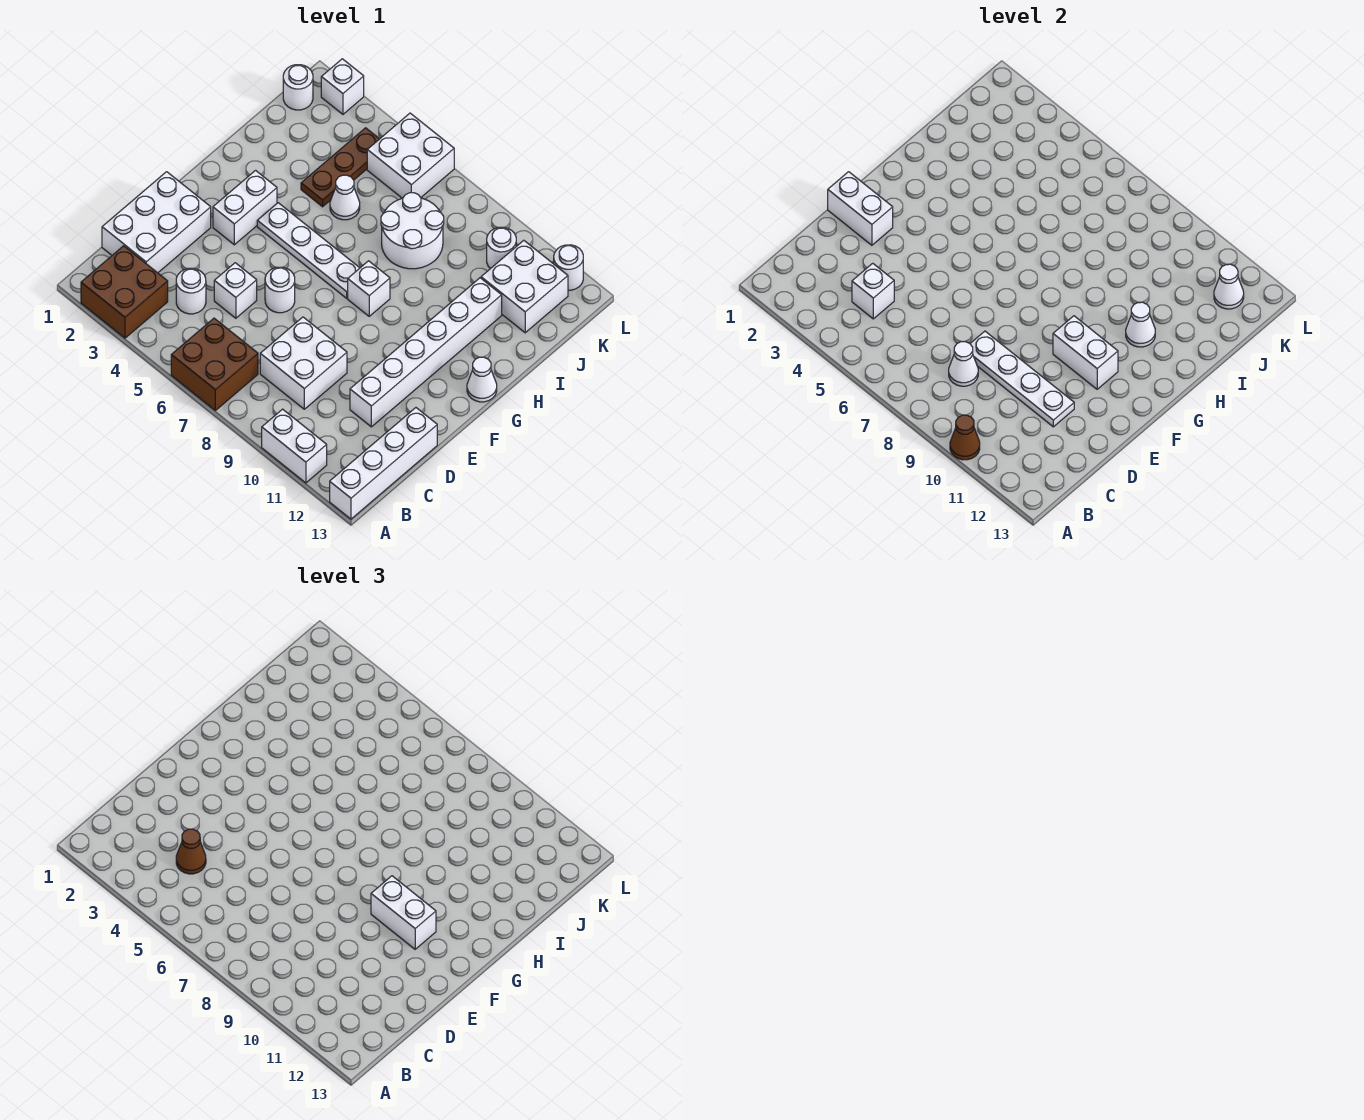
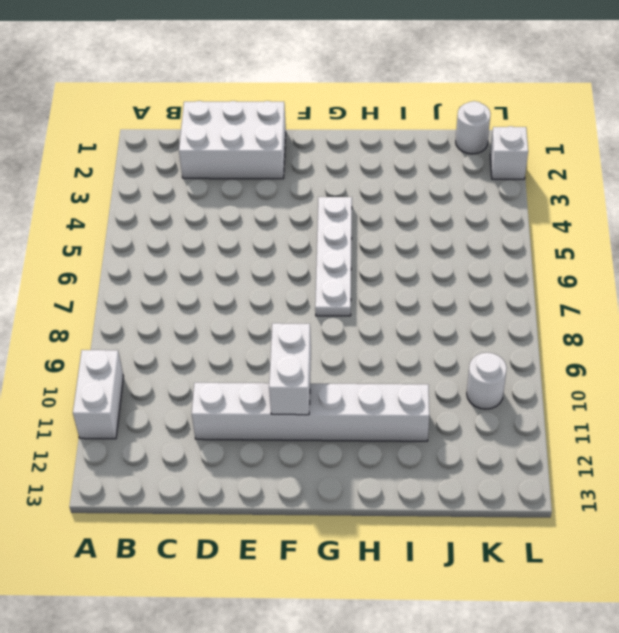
none -> brown brick A2:B3 level 1
none -> brown brick A6:B7 level 1
none -> white brick A13:D13 level 1
none -> white round brick C4 level 1

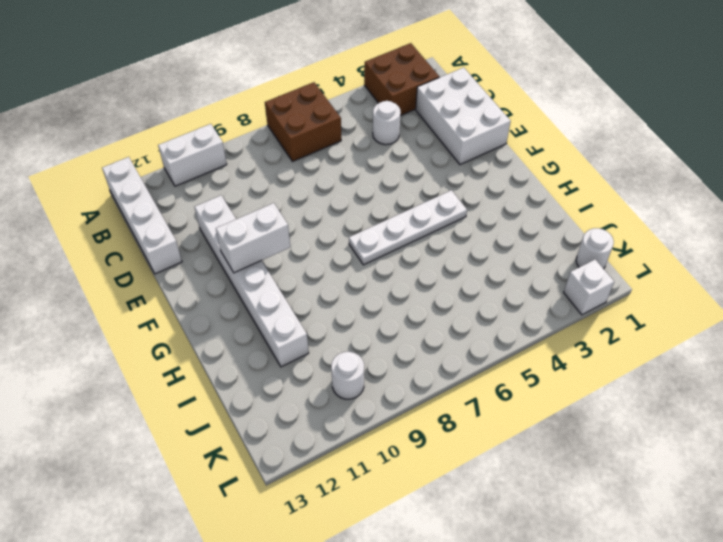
none -> white brick C8:D9 level 1
none -> white brick D5 level 1
none -> white round brick E6 level 1
none -> white brick F3:G3 level 1

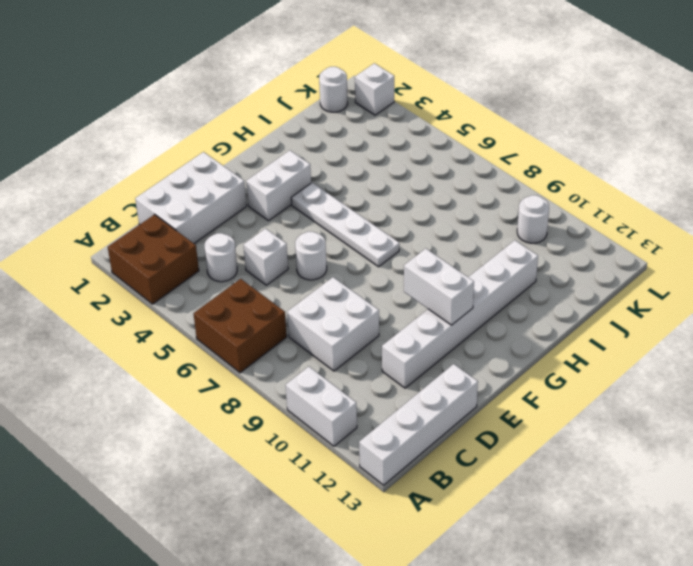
none -> white brick G8 level 1
none -> white cone G13 level 1
none -> brown plate I4:K4 level 1
none -> white cone I5 level 1

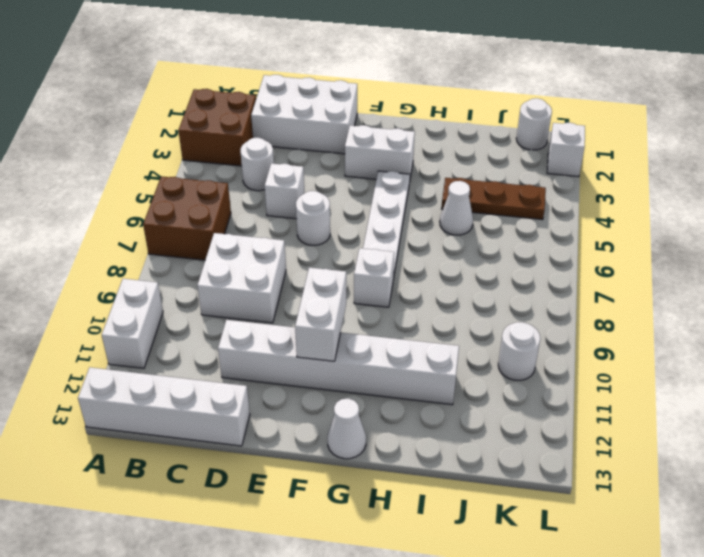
none -> white round brick I7:J8 level 1
none -> white brick J11:K12 level 1
none -> white brick K5:L6 level 1
none -> white round brick L12 level 1

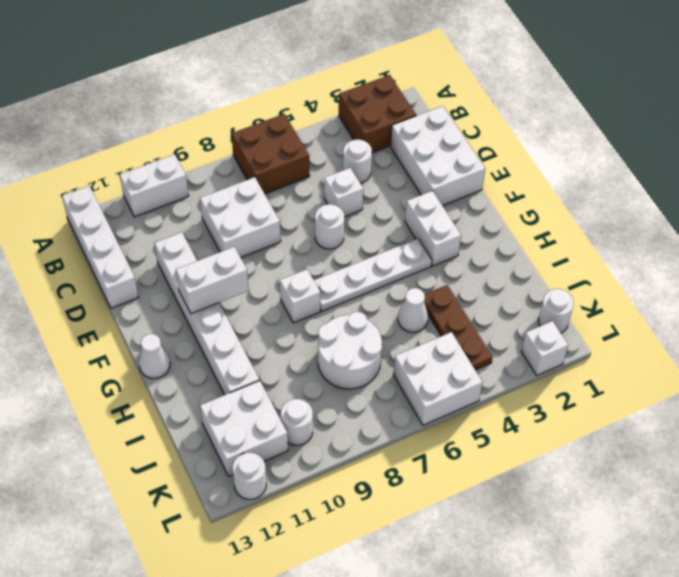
none -> brown cone A10 level 2
none -> white brick C4 level 2
none -> white cone C8 level 2
none -> white plate D8:D11 level 2

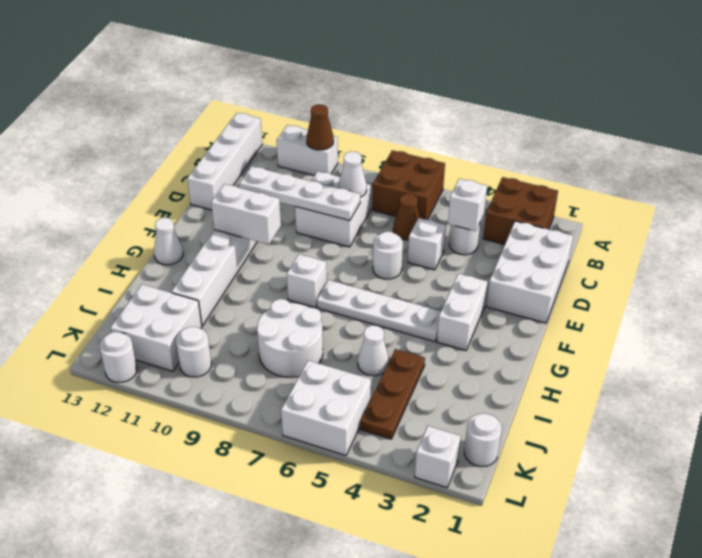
brown cone C6 level 1 -> brown cone C4 level 3
none -> white brick E1:E2 level 2
none -> white cone H11 level 2
none -> white cone K12 level 2
none -> white brick F10:F11 level 3

